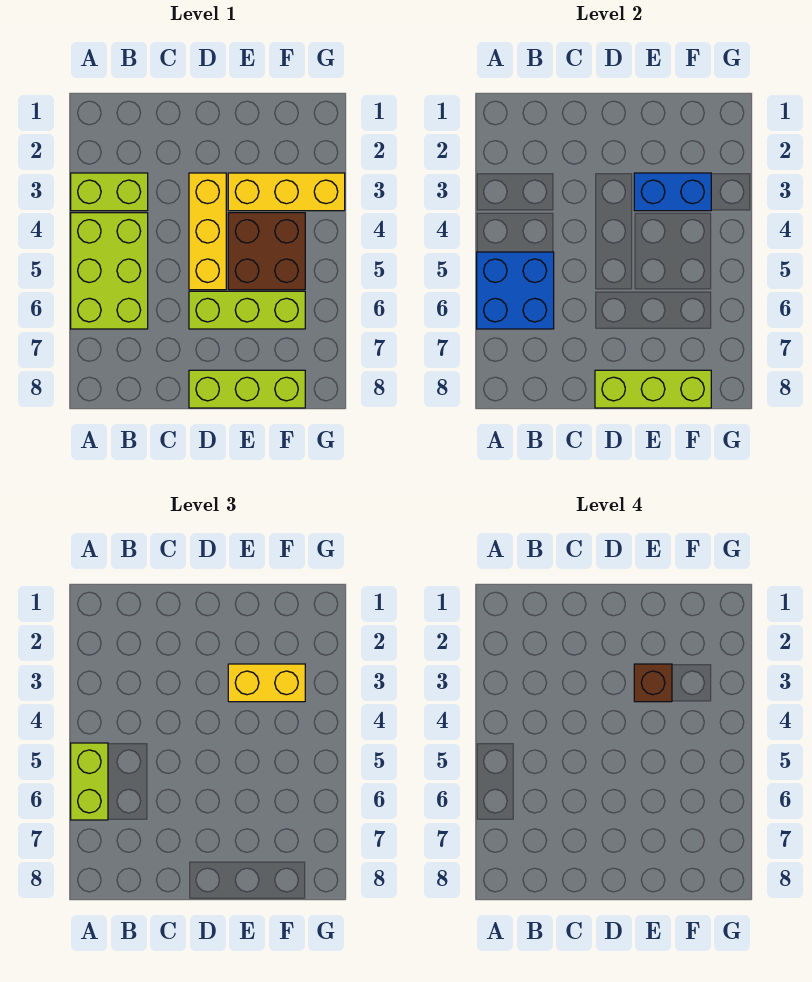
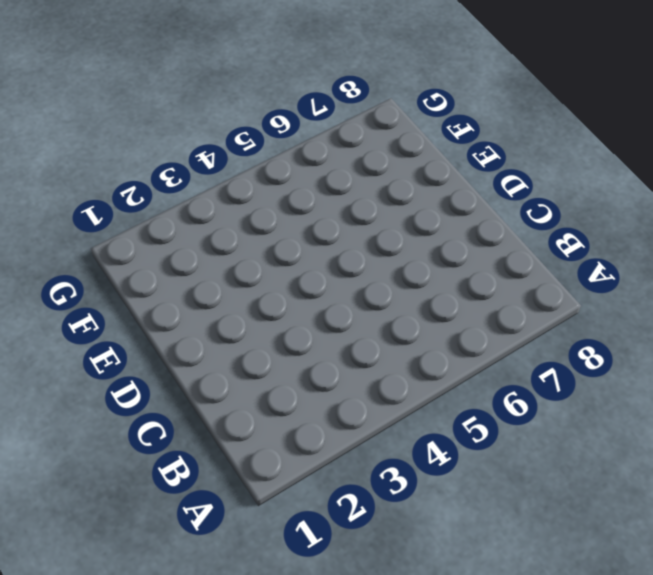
none -> lime brick A3:B3 level 1
none -> lime brick A4:B6 level 1
none -> yellow brick D3:D5 level 1

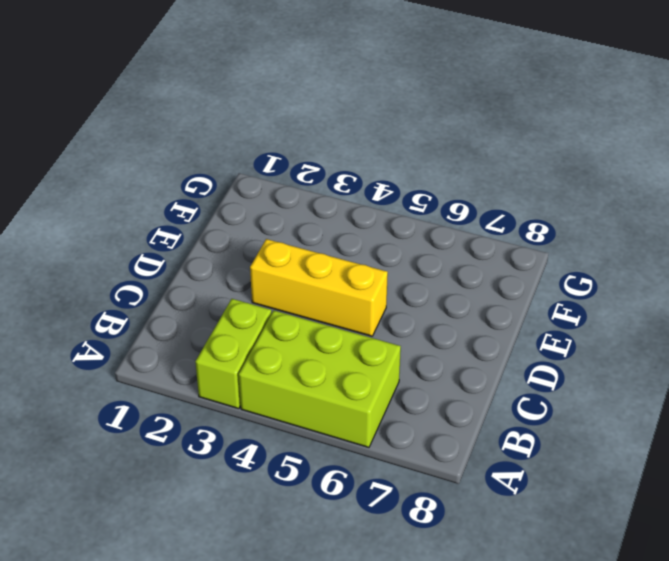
none -> lime brick D6:F6 level 1
none -> lime brick D8:F8 level 1
none -> yellow brick E3:G3 level 1

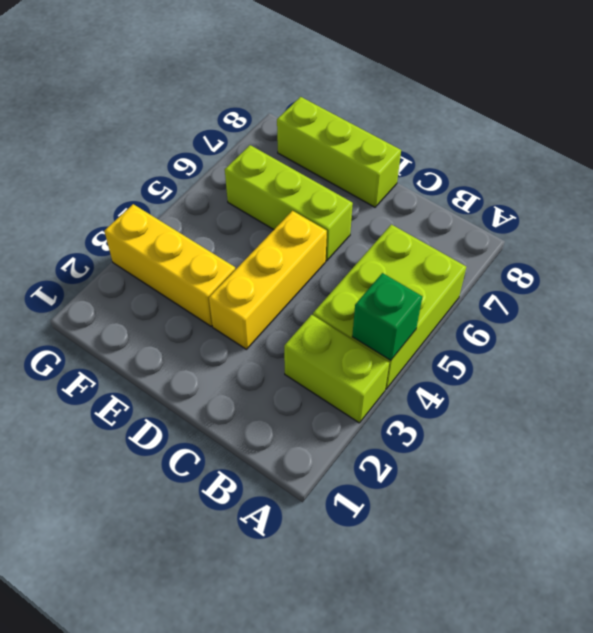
green brick A4 level 2 -> none
none -> brown brick E4:F5 level 1
none -> blue brick A5:B6 level 2
none -> lime brick D8:F8 level 2

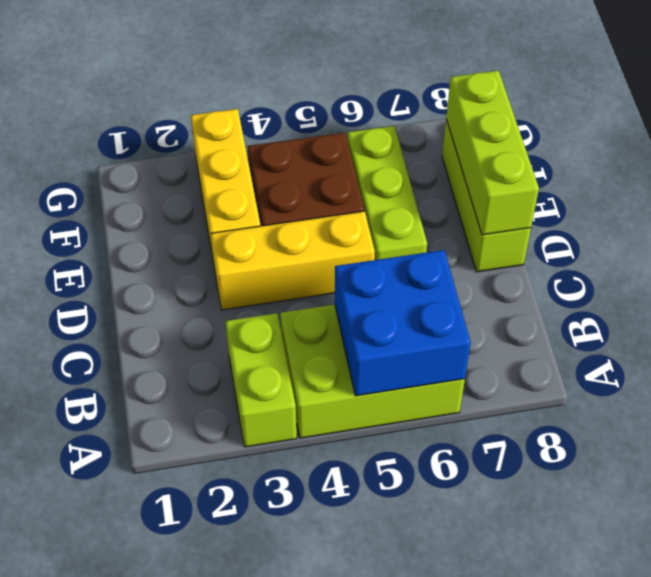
none -> blue brick E3:F3 level 2
none -> lime brick A5:A6 level 3
none -> yellow brick E3:F3 level 3

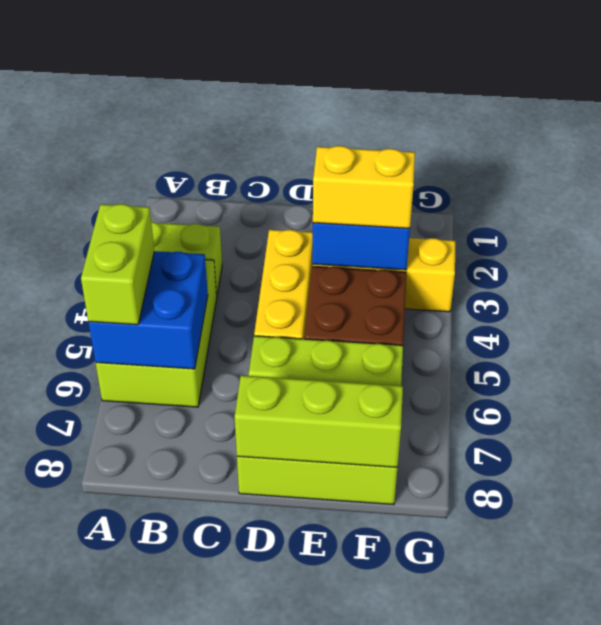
none -> brown brick E3 level 4

